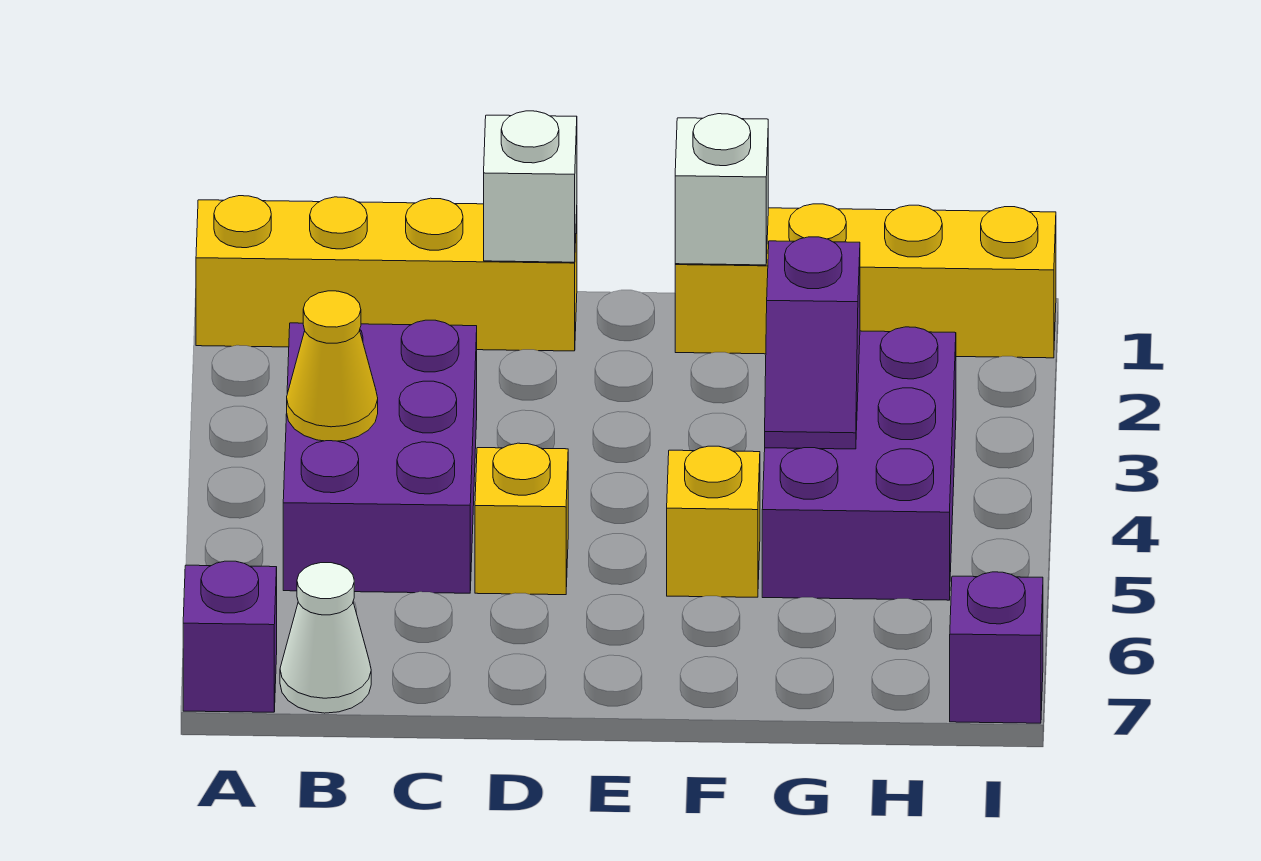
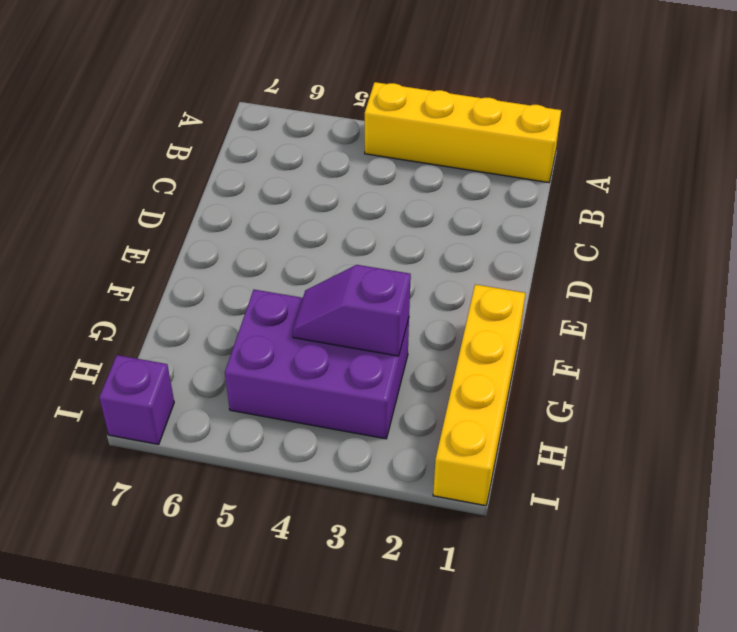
yellow brick A1:A4 level 1 -> yellow brick A1:D1 level 1
none -> purple brick A7 level 1
none -> purple brick B3:C5 level 1
none -> white cone B7 level 1

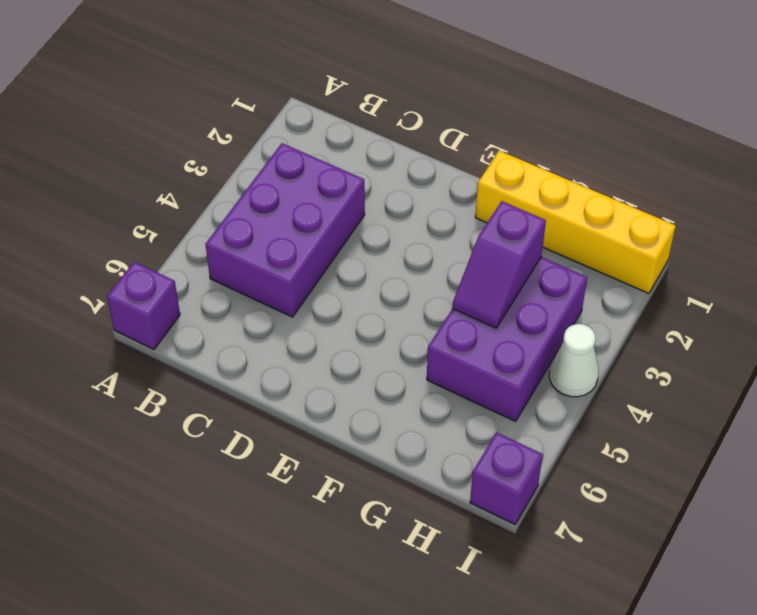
white cone I4 level 1 -> white cone B7 level 1
none -> yellow brick A1:D1 level 1
none -> yellow brick D5 level 1
none -> yellow brick F5 level 1

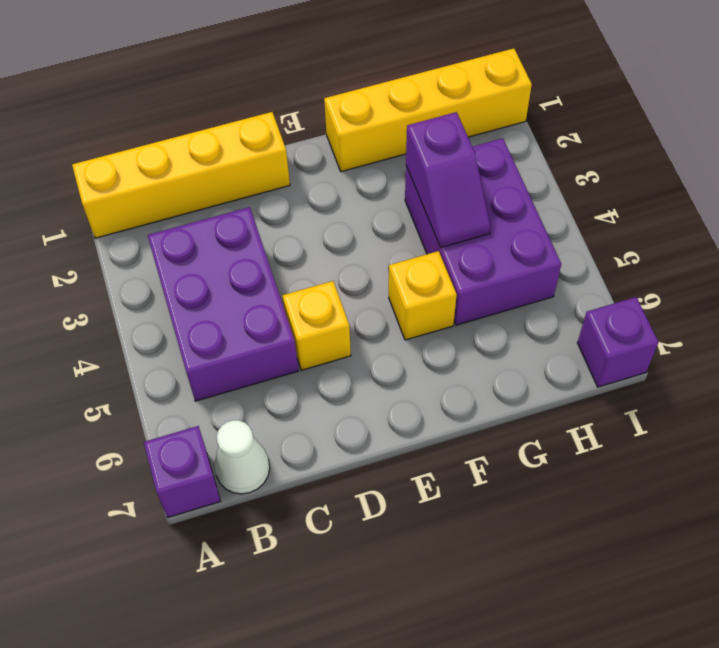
none -> yellow cone B4 level 2
none -> white brick D1 level 2
none -> white brick F1 level 2

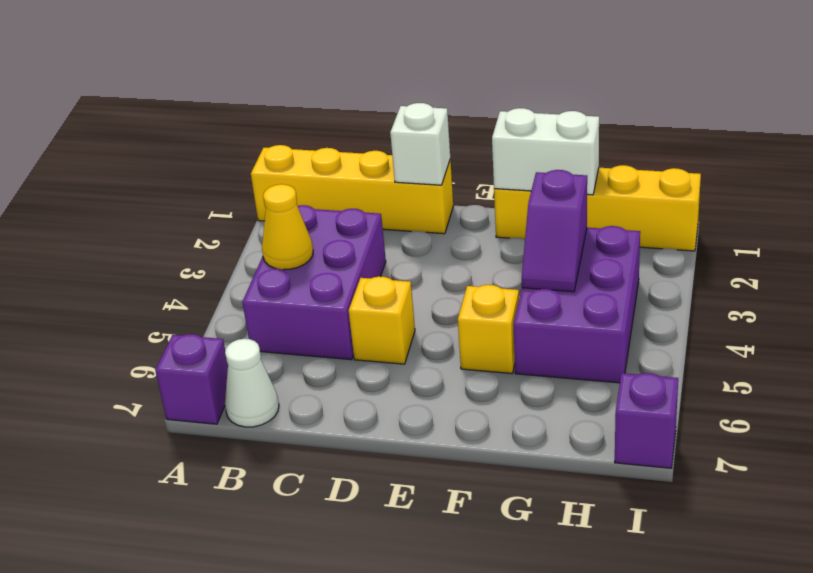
white brick F1:G1 level 2 -> white brick F1 level 2

